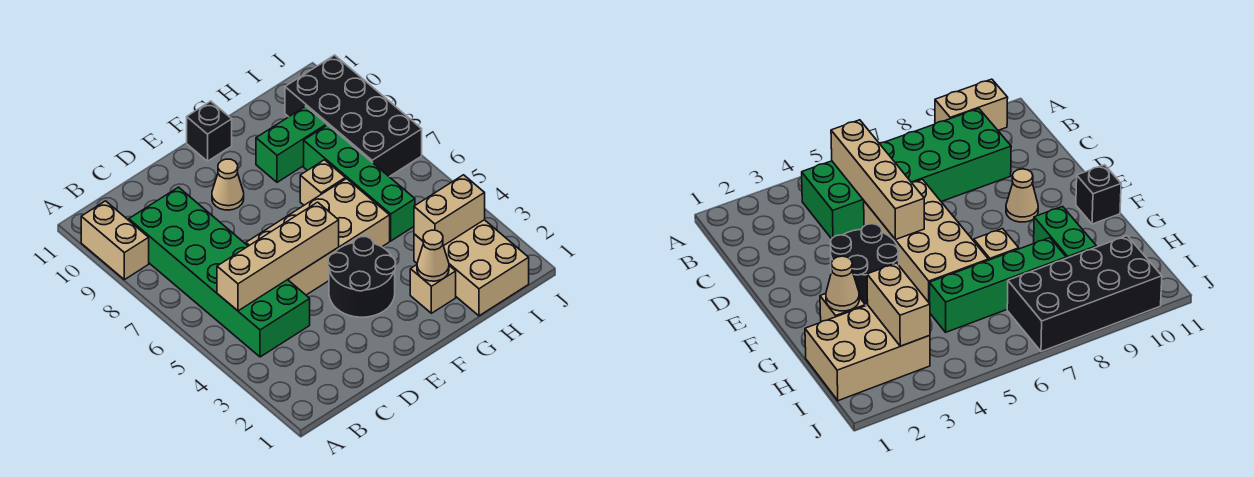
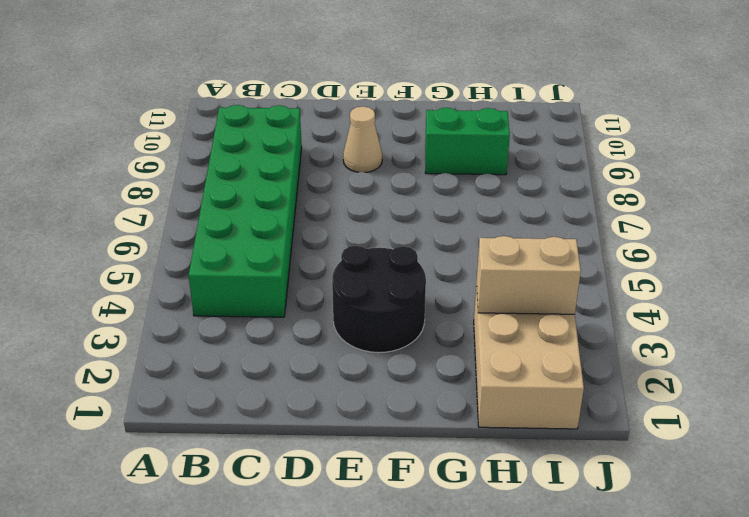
none -> tan brick A9:A10 level 1
none -> tan brick D5:G6 level 1
none -> black brick F11 level 1

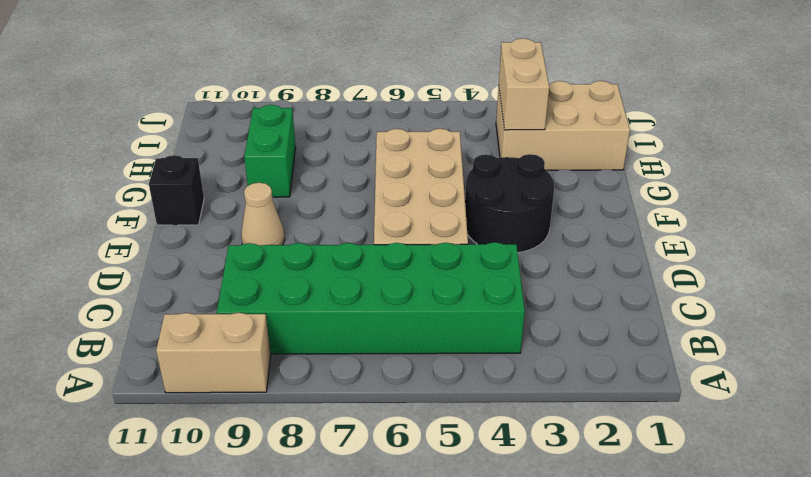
none -> tan brick G2 level 1
none -> tan brick G7 level 1
none -> green brick H5:H8 level 1

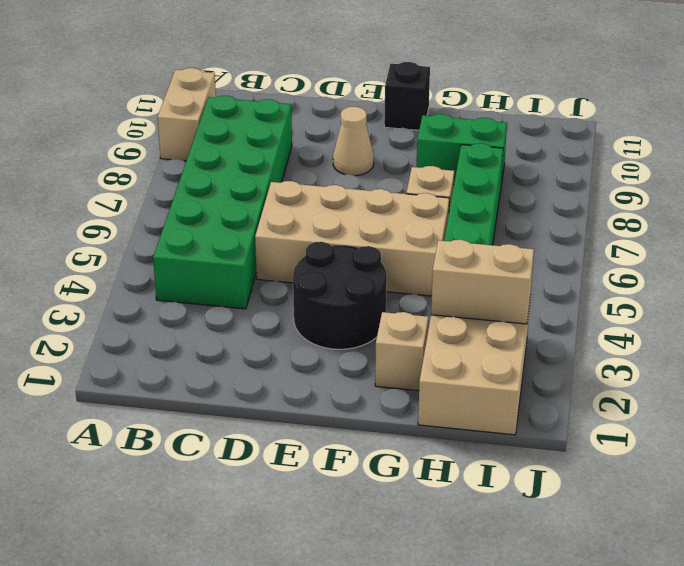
none -> black brick I7:J10 level 1
none -> tan brick B5:E5 level 2
none -> tan cone G2 level 2

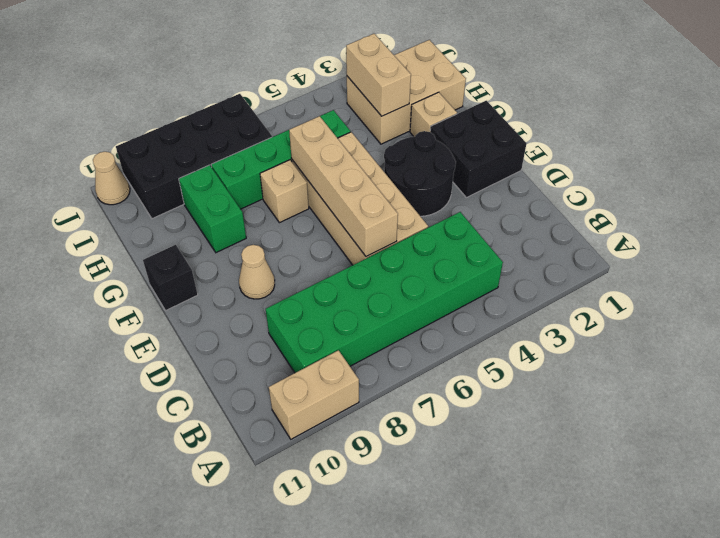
tan brick D6:G6 level 2 -> tan brick B5:E5 level 2
black brick E1:F2 level 1 -> none
tan cone J11 level 1 -> tan cone G2 level 2

